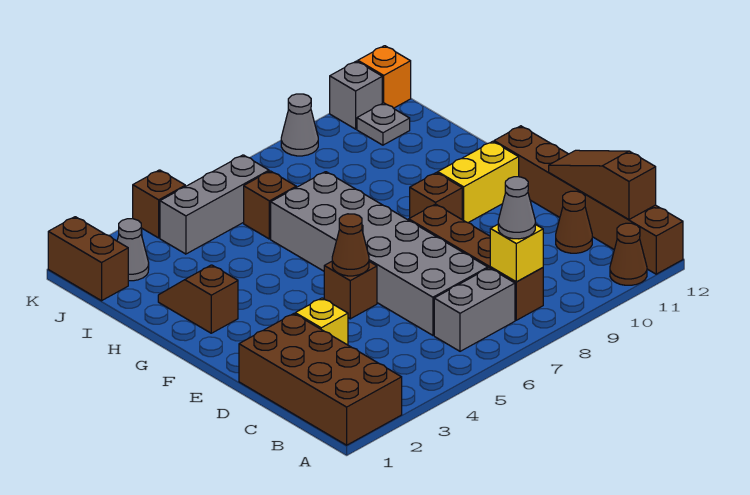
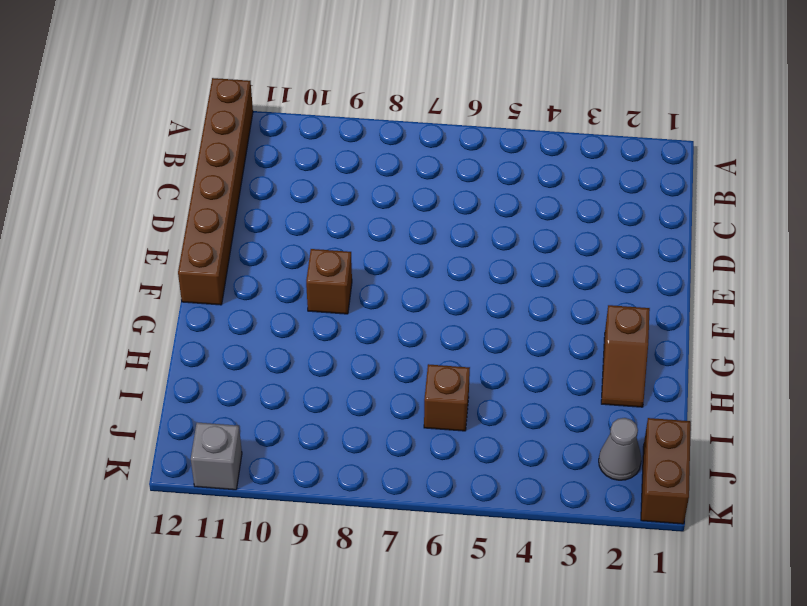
none -> brown brick A1:D2 level 1
none -> brown cone A11 level 1
none -> grey brick B6:B7 level 1

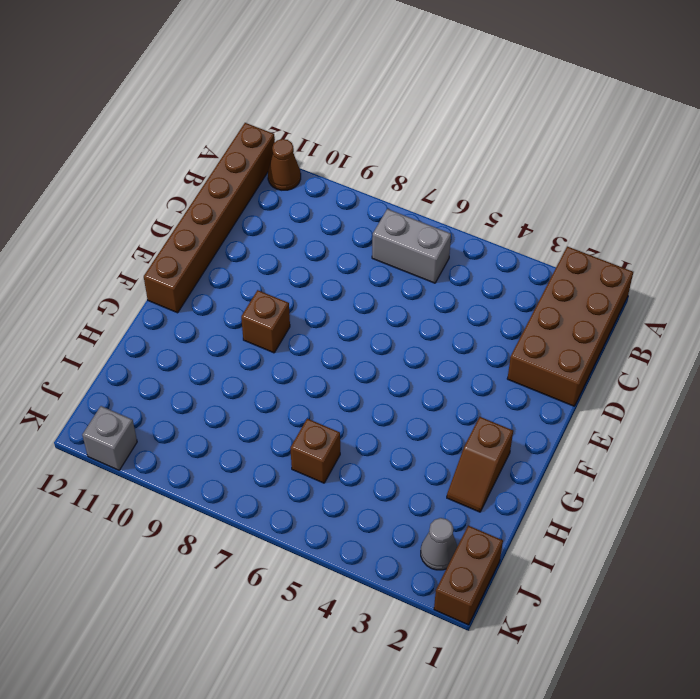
none -> brown brick B8:E8 level 1
none -> grey brick C6:H7 level 1
none -> brown cone C11 level 1

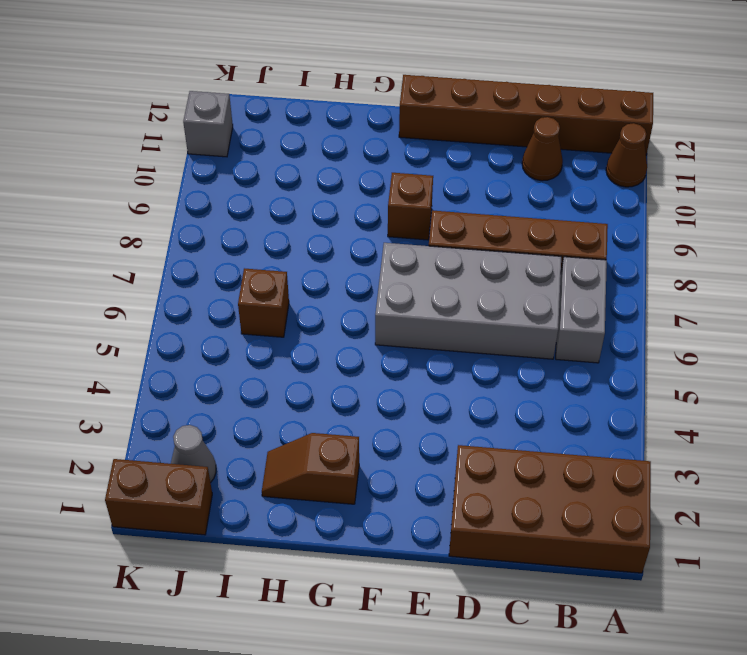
grey brick C6:F7 level 1 -> grey brick C6:H7 level 1
none -> yellow brick D3 level 1
none -> brown brick E5 level 1
none -> yellow brick F10:F11 level 1

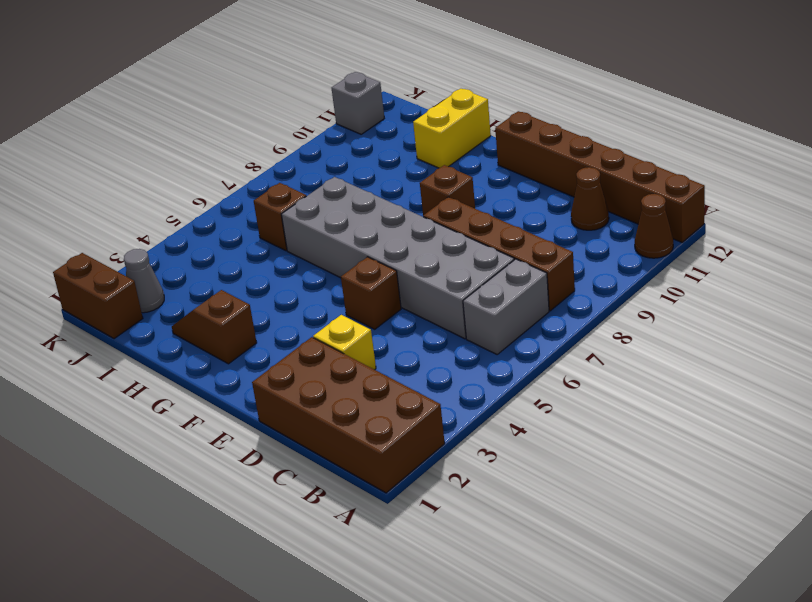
yellow brick H11:H12 level 1 -> yellow brick F10:F11 level 1
none -> grey brick J4:J6 level 1
none -> grey plate J11 level 1
none -> brown brick K4 level 1

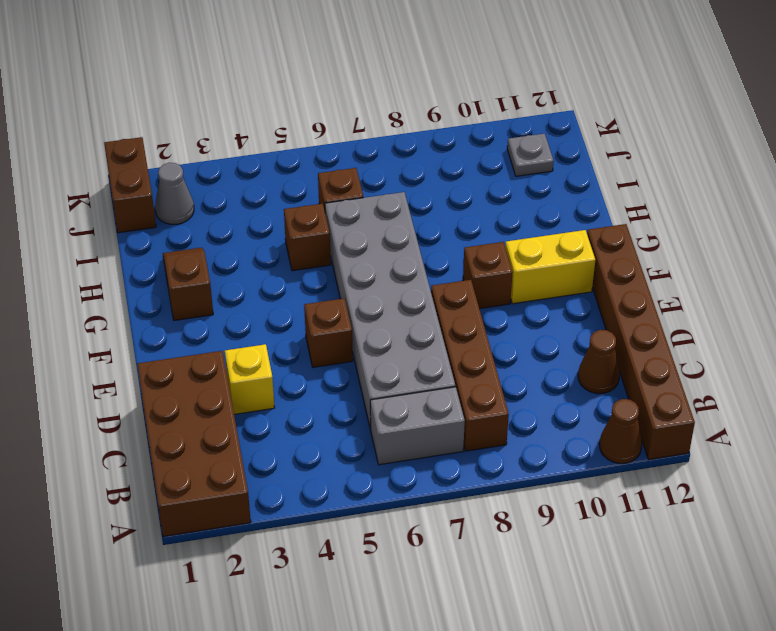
brown brick H5 level 1 -> brown brick K4 level 1
none -> grey brick J4:J6 level 1
none -> grey cone K9 level 1
none -> grey brick K11 level 1

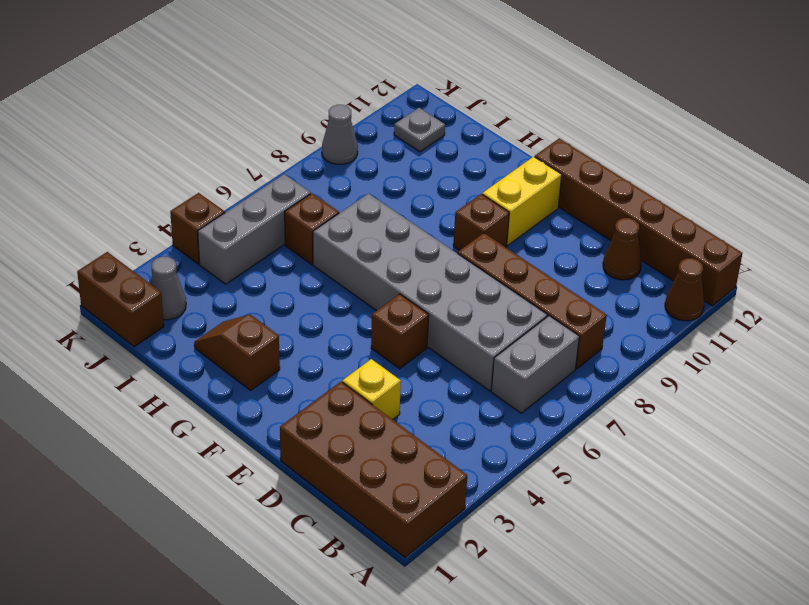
none -> grey brick K11 level 1
none -> orange brick K12 level 1
none -> yellow brick B8 level 2

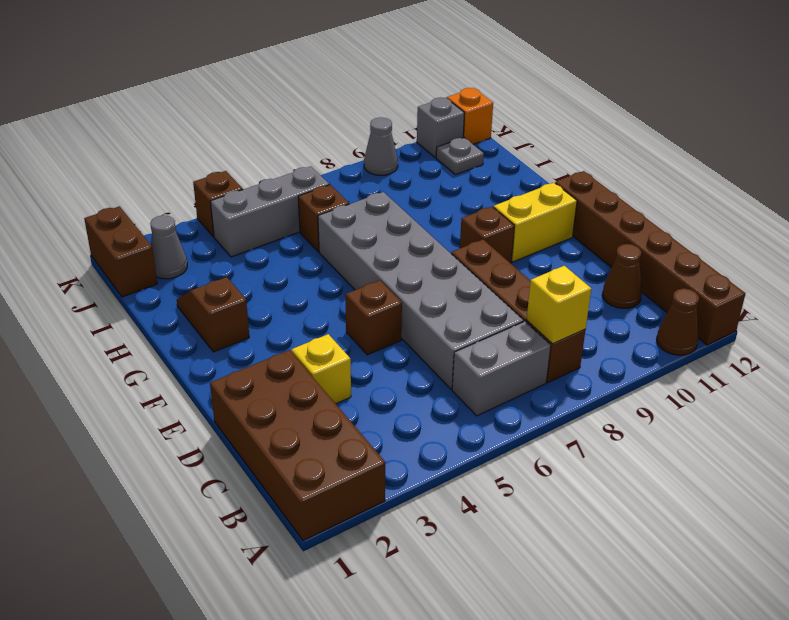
none -> brown slope B12:D12 level 2 top B
none -> brown cone E5 level 2
none -> grey cone B8 level 3

